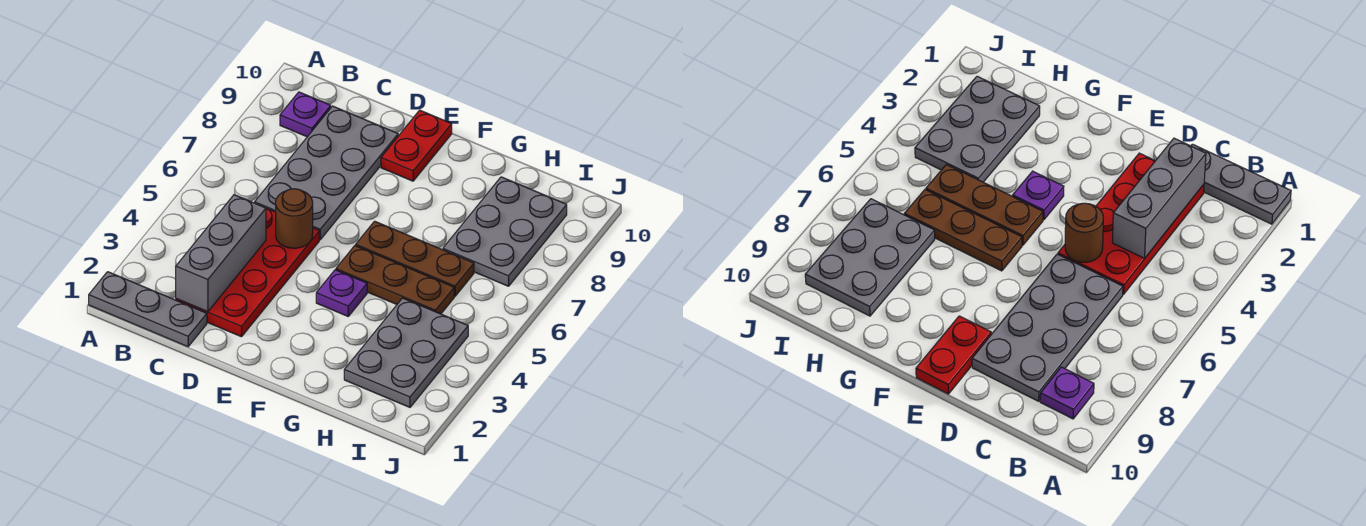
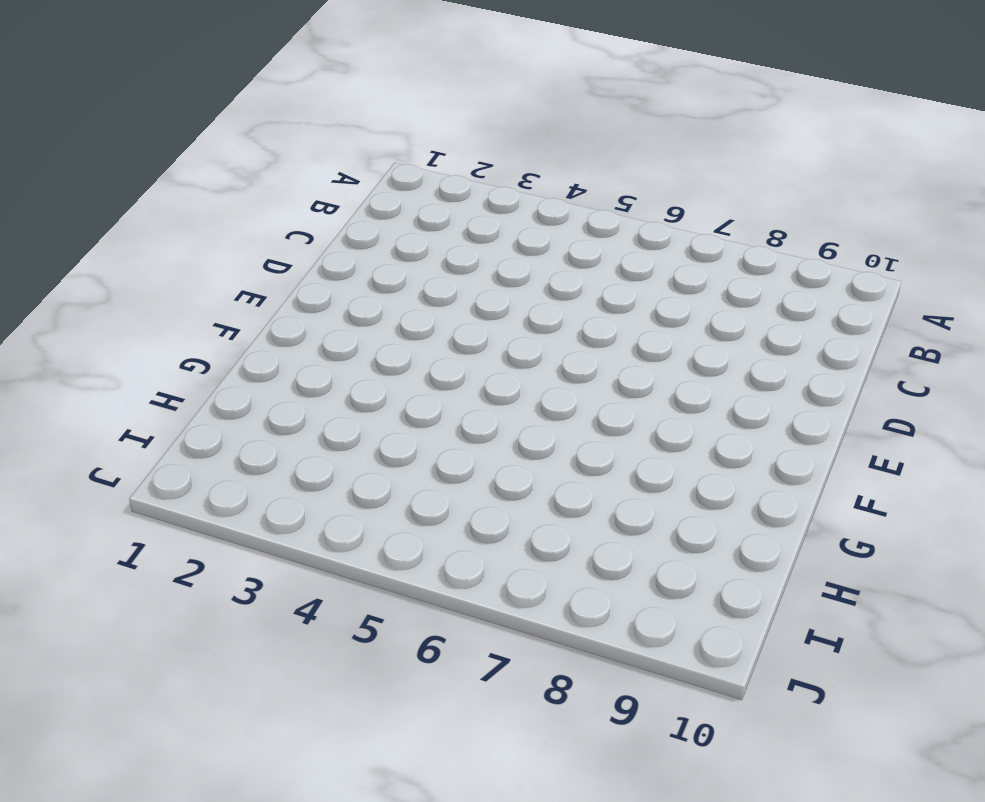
none -> grey plate A1:C1 level 1
none -> purple plate B9 level 1
none -> red plate C2:D5 level 1

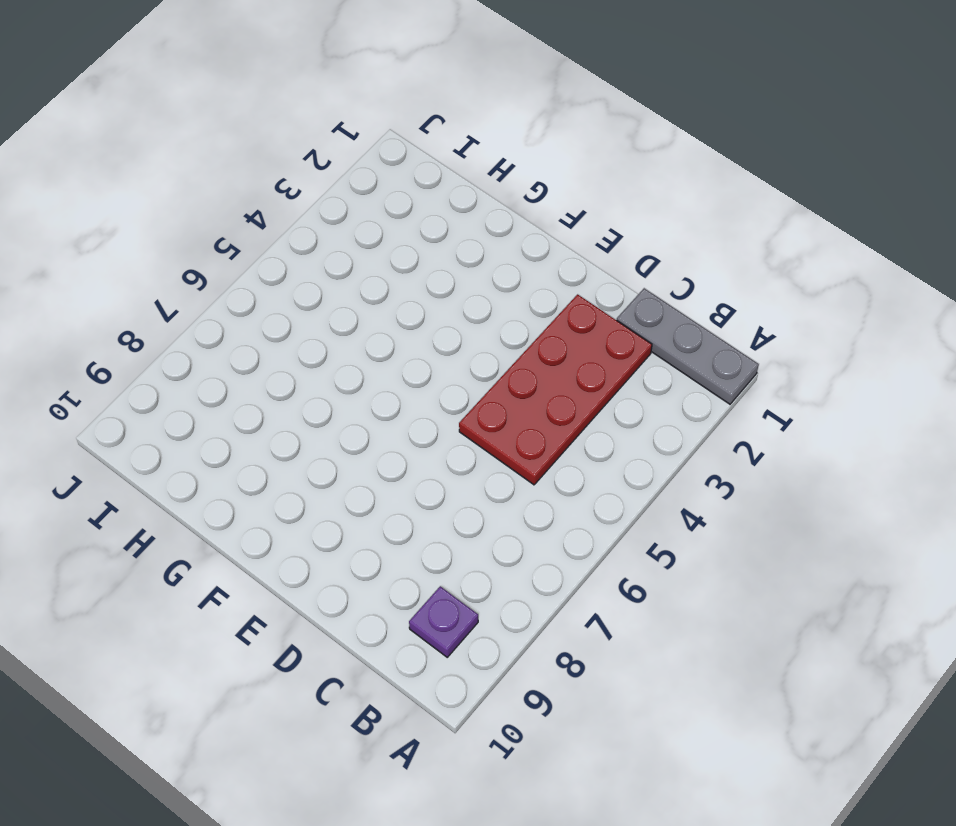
none -> grey plate C6:D9 level 1
none -> red plate E9:E10 level 1
none -> purple plate F4 level 1

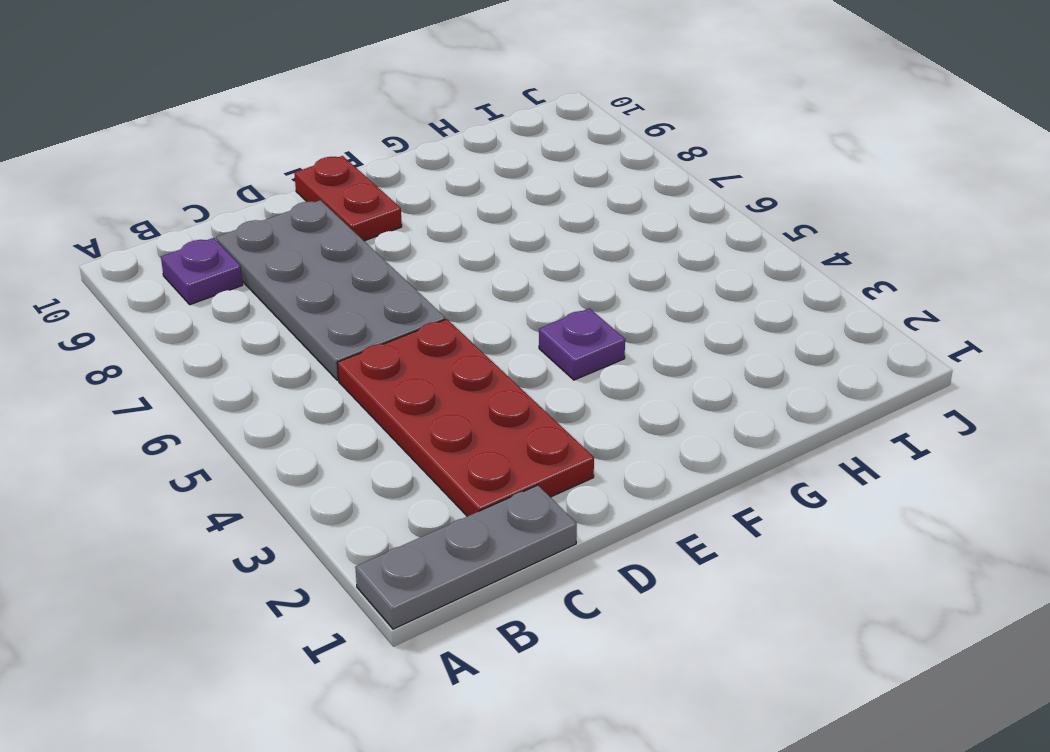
none -> brown plate F5:H5 level 1
none -> brown plate F6:H6 level 1
none -> grey plate H2:I4 level 1

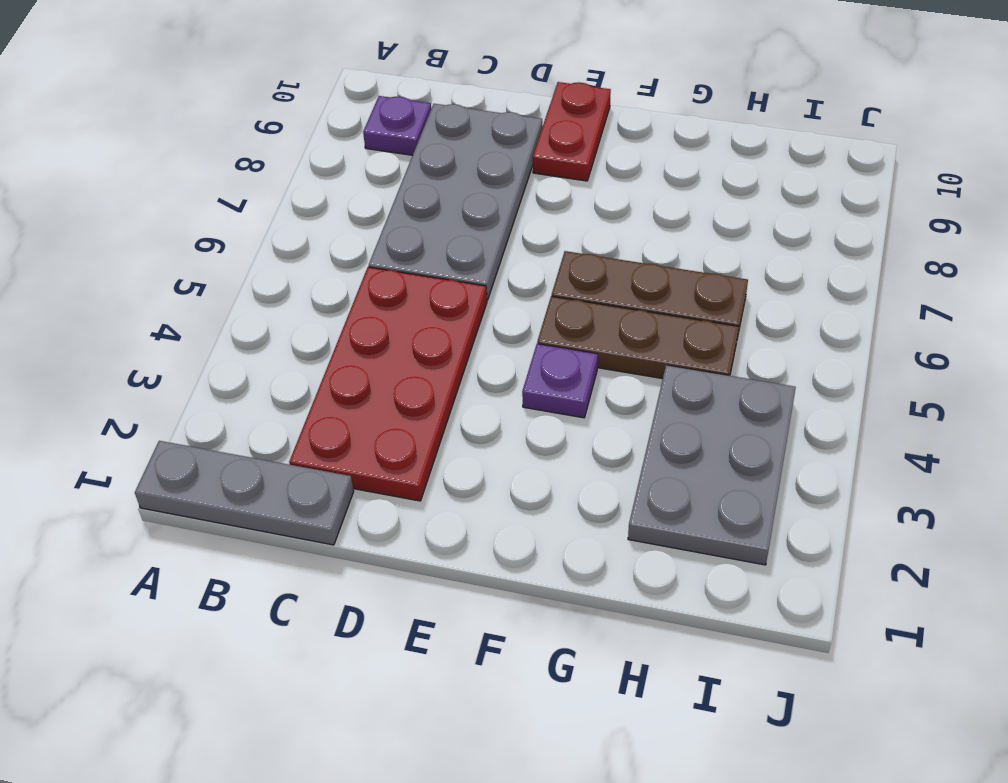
none -> grey plate H7:I9 level 1
none -> grey brick C2:C4 level 2
none -> brown round brick D5 level 2

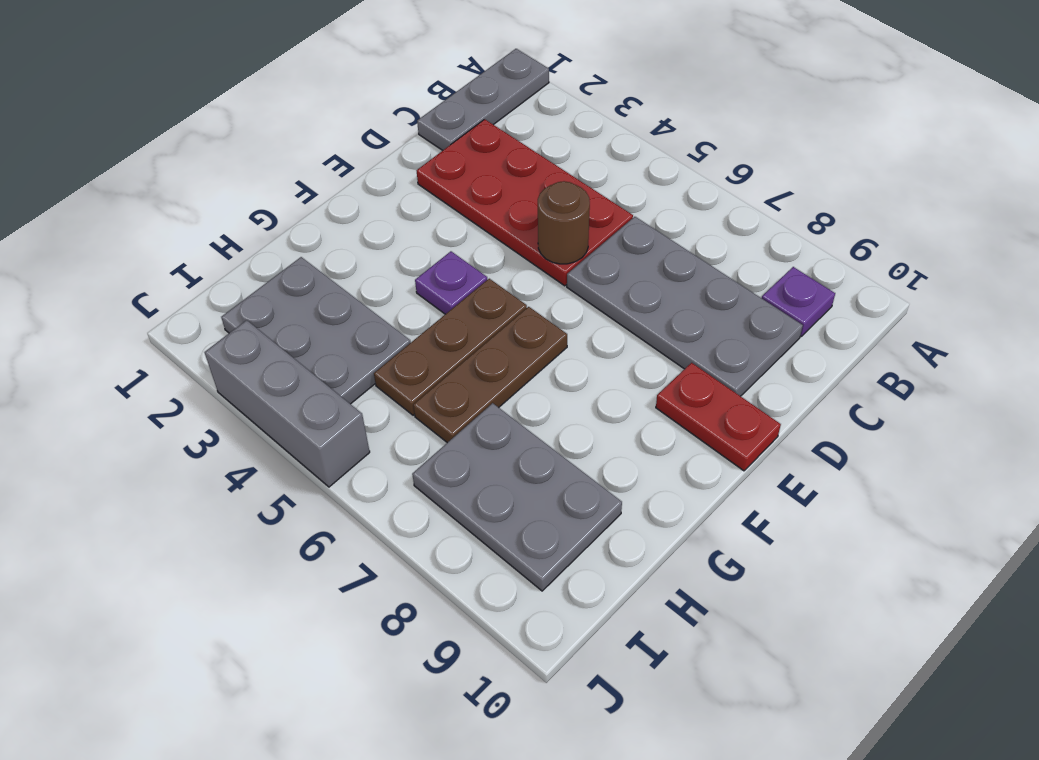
grey brick J3:J5 level 1 -> grey brick C2:C4 level 2

